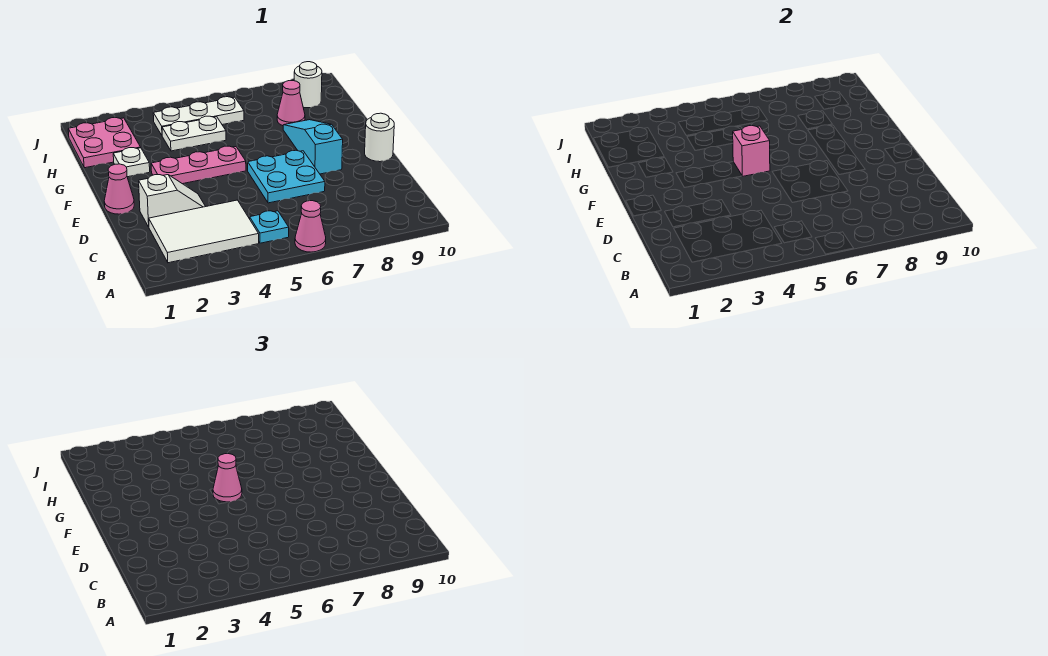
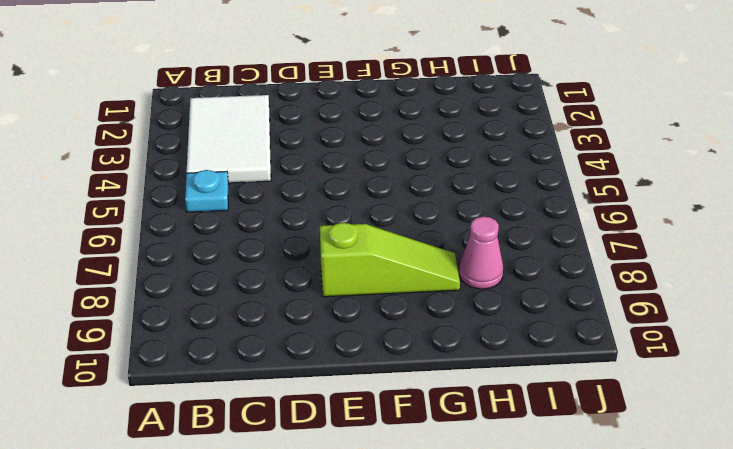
lime slope E8:G8 level 1 top E -> cyan slope E8:G8 level 1 top E
none -> pink cone A6 level 1
none -> white slope D2:D3 level 1 top 2
none -> cyan plate D6:E7 level 1

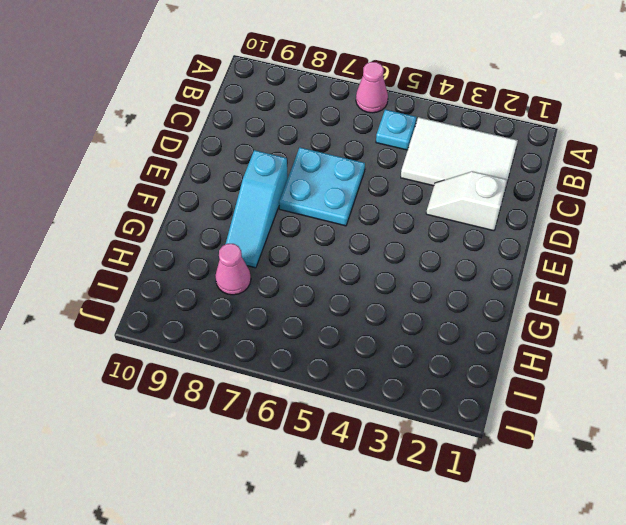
none -> pink cone E1 level 1
none -> white round brick E10 level 1
none -> pink plate F3:F5 level 1

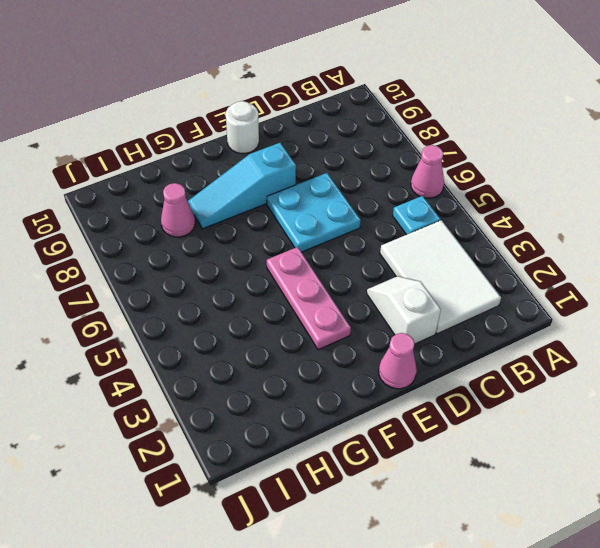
none -> white plate G2 level 1
none -> pink plate H1:I2 level 1
none -> white plate H4:H5 level 1

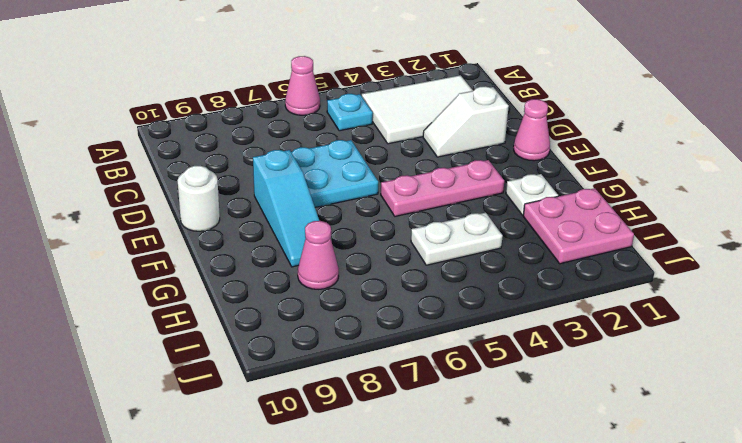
none -> white plate I4:I6 level 1
none -> white round brick I9 level 1
none -> pink brick F5 level 2

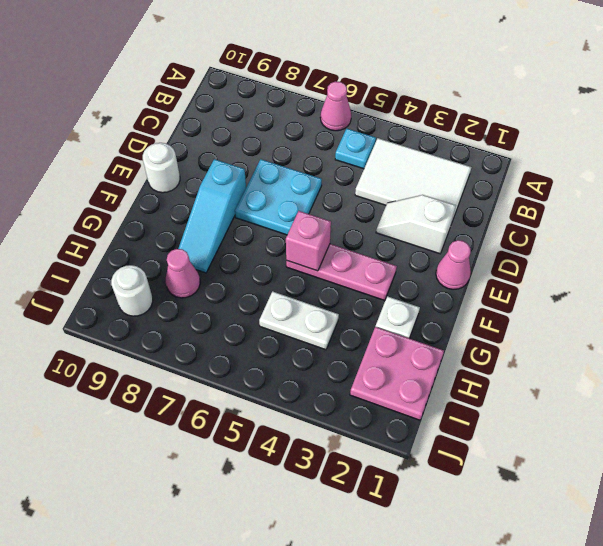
none -> white plate I4:I6 level 1
none -> pink cone F5 level 3

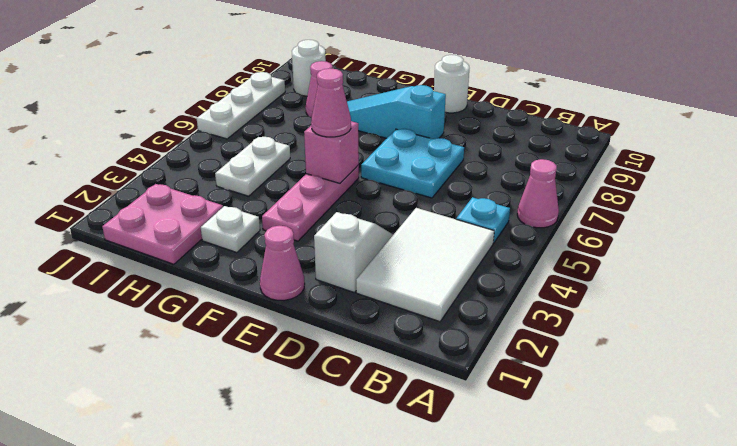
white plate J6:J8 level 1 -> white plate I4:I6 level 1

